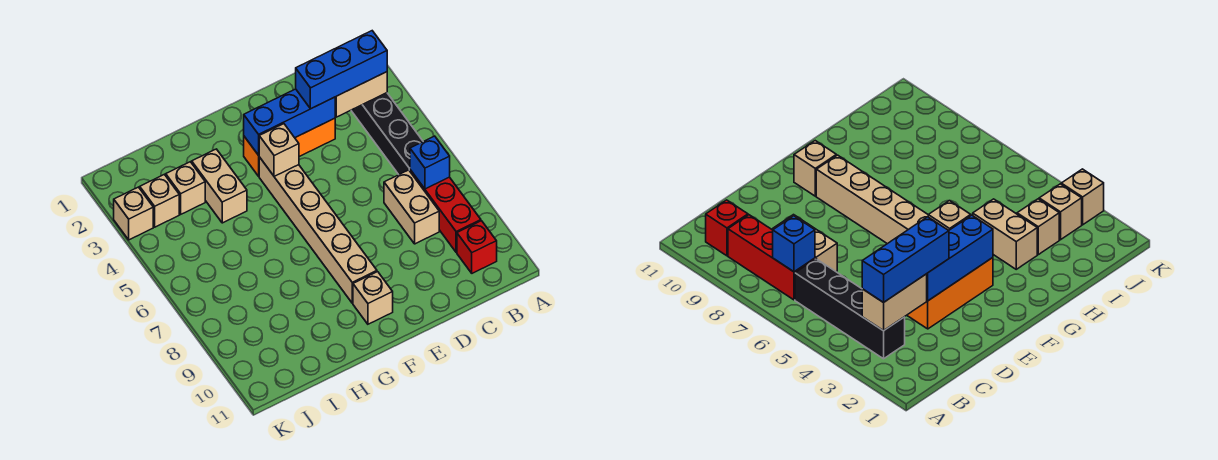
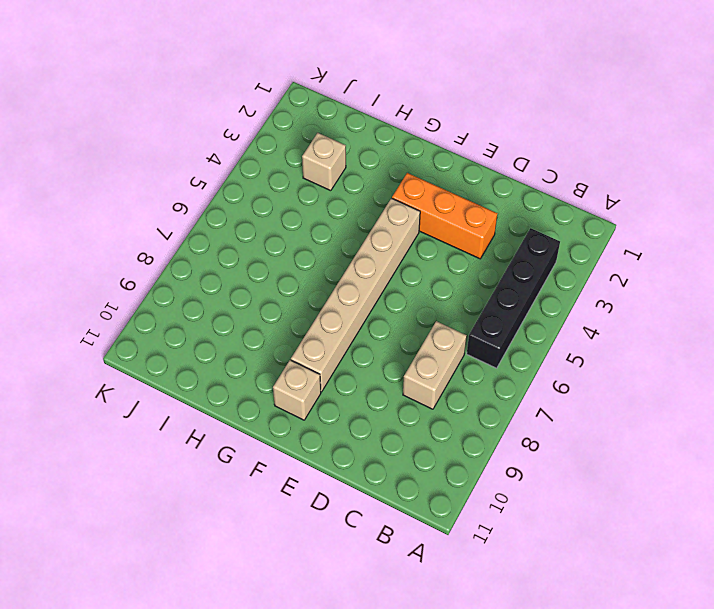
none -> red brick B7:B9 level 1
none -> red brick B10 level 1
none -> tan brick H3:H4 level 1

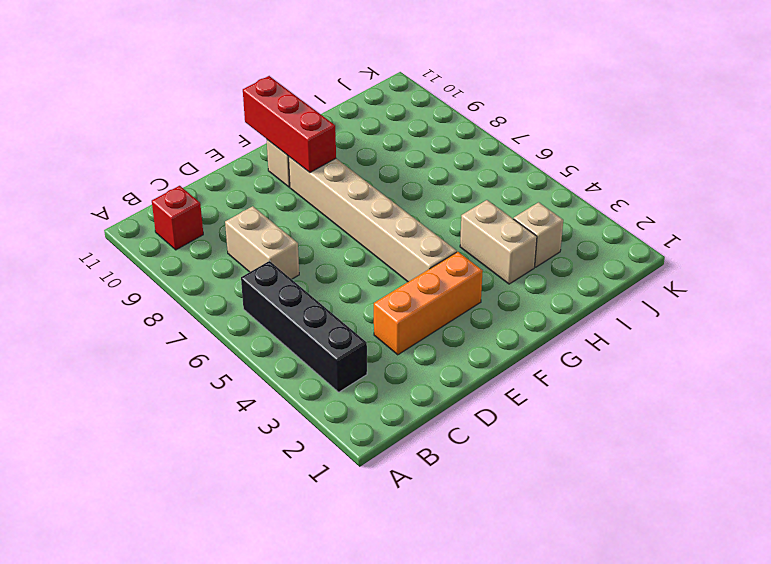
red brick F9:F11 level 2 -> red brick B7:B9 level 1
none -> tan brick J3 level 1
none -> tan brick K3 level 1
none -> tan brick B3:C3 level 2

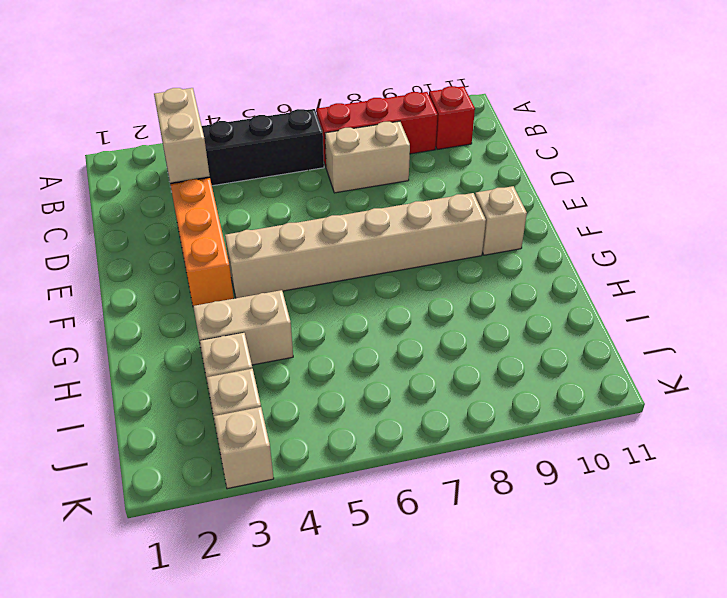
none -> blue brick B7 level 2
none -> blue brick D3:F3 level 2
none -> tan brick F4 level 2

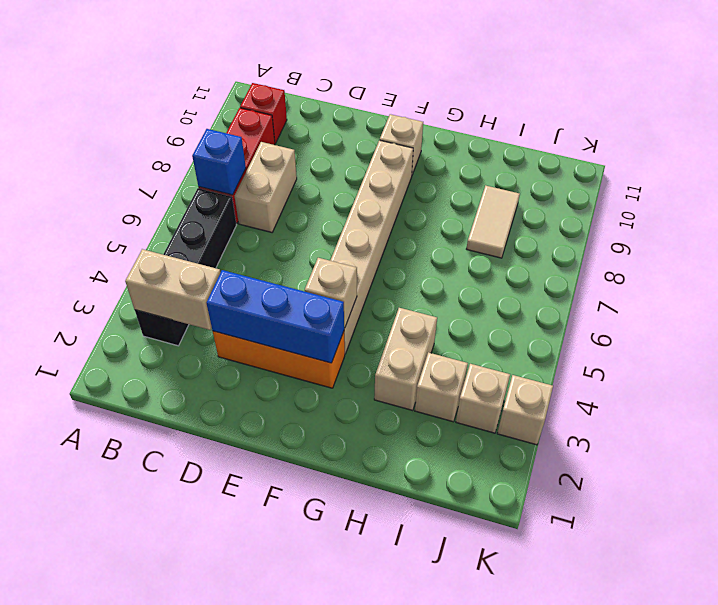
tan tile I8:I9 level 1 -> none
none -> blue brick B3:D3 level 3

